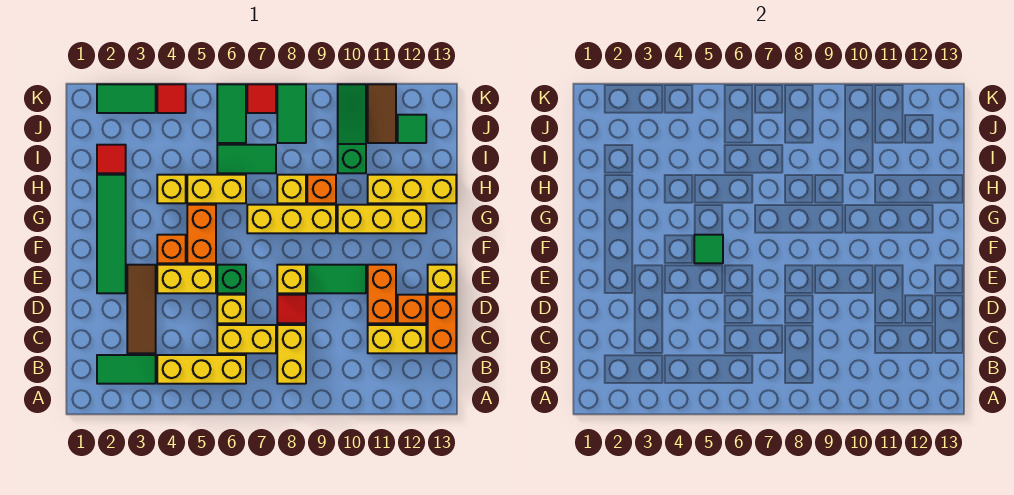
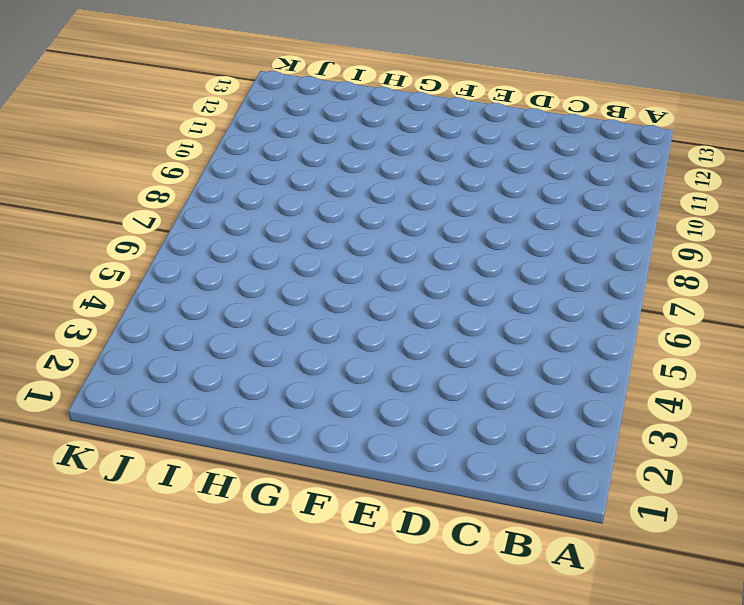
none -> green tile B2:B3 level 1
none -> yellow brick B4:B6 level 1
none -> yellow brick B8:C8 level 1
none -> brown tile C3:E3 level 1

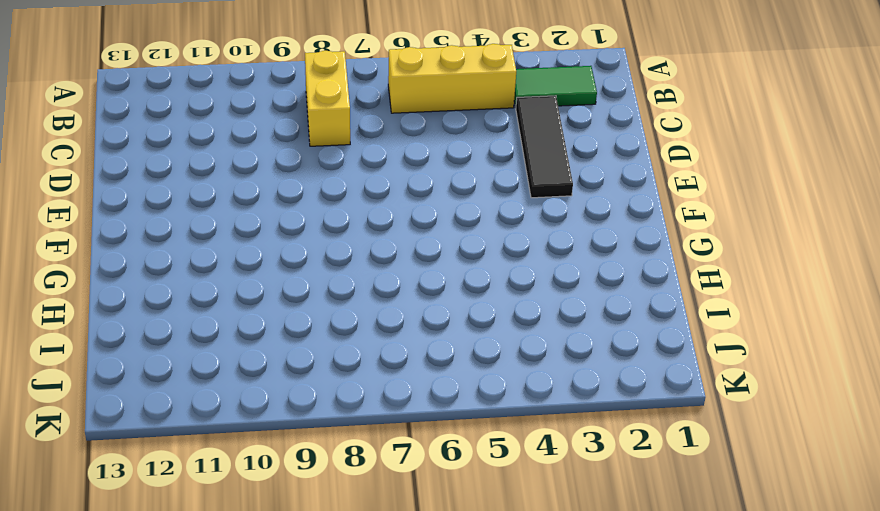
black tile C3:E3 level 1 -> brown tile C3:E3 level 1
none -> yellow brick C6:C7 level 1
none -> yellow brick C11:C12 level 1
none -> orange brick C13:D13 level 1
none -> yellow brick D6 level 1

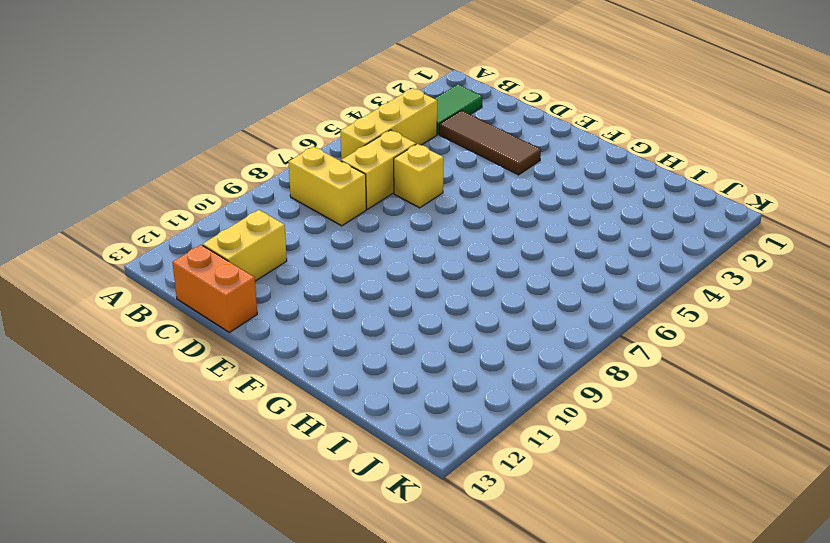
none -> red tile D8 level 1
none -> orange brick D11:E11 level 1
none -> orange brick D12 level 1
none -> green tile E2:H2 level 1

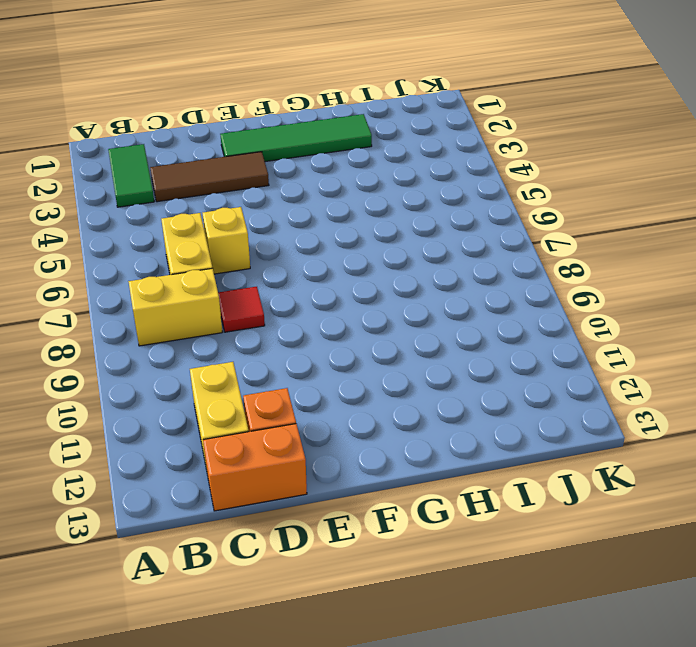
none -> yellow brick B4:B6 level 1
none -> orange brick D11:E11 level 1
none -> yellow brick E4:E5 level 1
none -> green brick E6 level 1

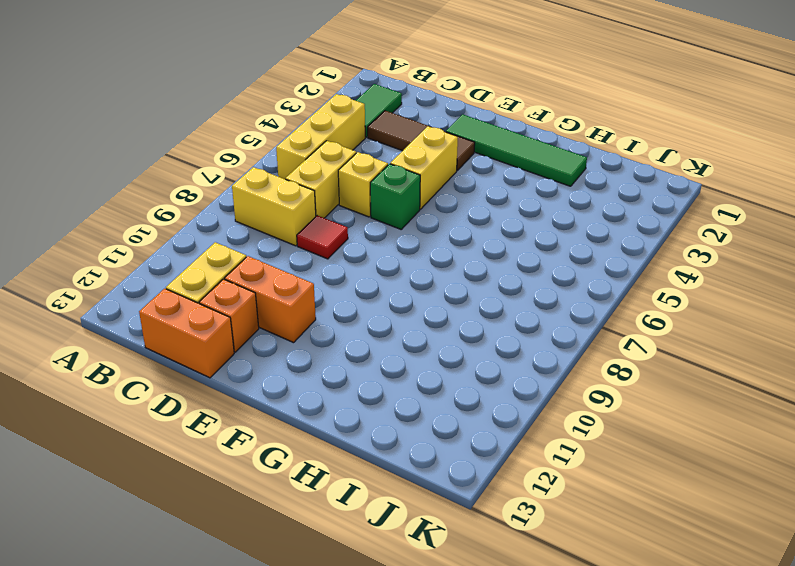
none -> yellow brick E8 level 1
none -> green tile E9:E10 level 1
none -> yellow brick E13 level 1
none -> orange brick F4 level 1

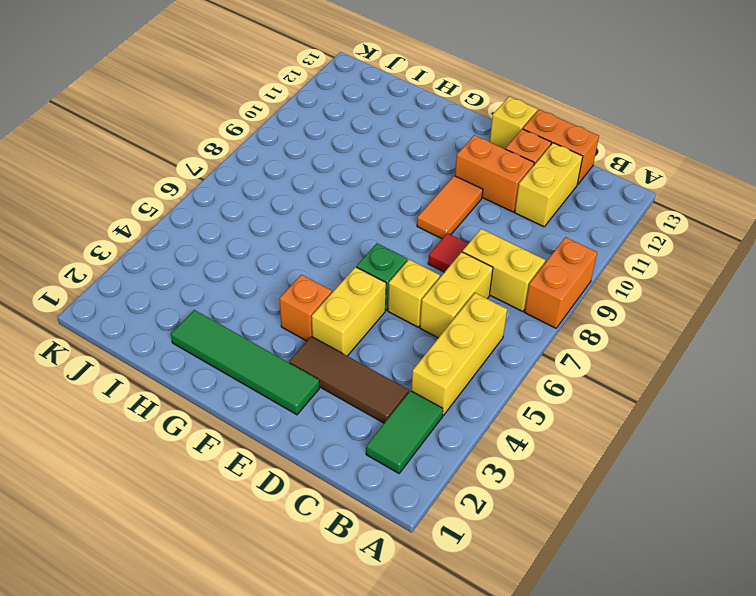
orange brick A8:A9 level 1 -> orange brick F5:G5 level 1
orange tile E9:E10 level 1 -> green tile E9:E10 level 1
none -> yellow brick E8 level 1
none -> yellow brick G7:G9 level 1
none -> yellow brick G10:G12 level 1
none -> yellow brick H4 level 1

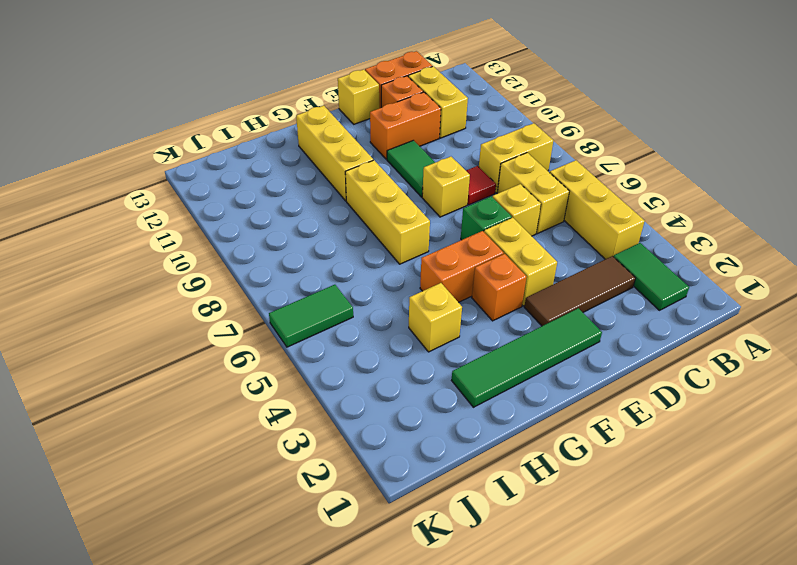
none -> yellow brick H5:H6 level 1
none -> yellow brick H8 level 1
none -> orange brick H9 level 1
none -> yellow brick H11:H13 level 1

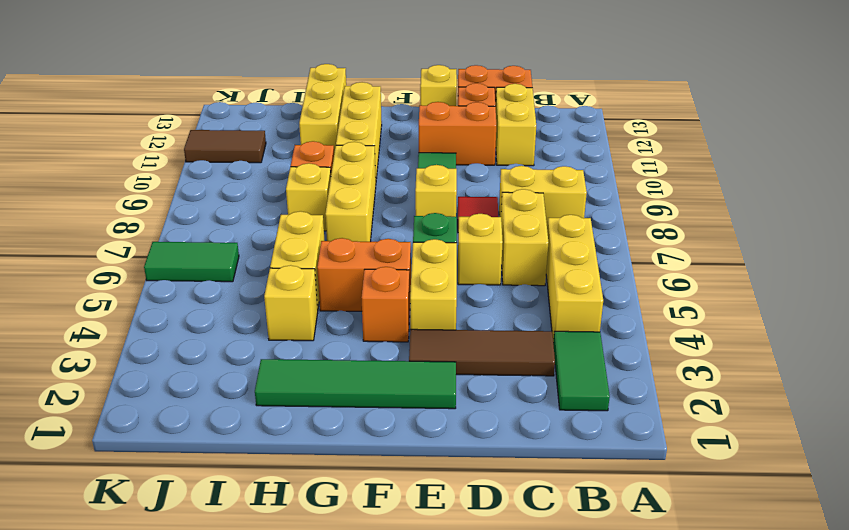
none -> red tile I2 level 1
none -> green tile I6:I7 level 1
none -> green slope I10:K10 level 1 top I
none -> green tile J8:K8 level 1

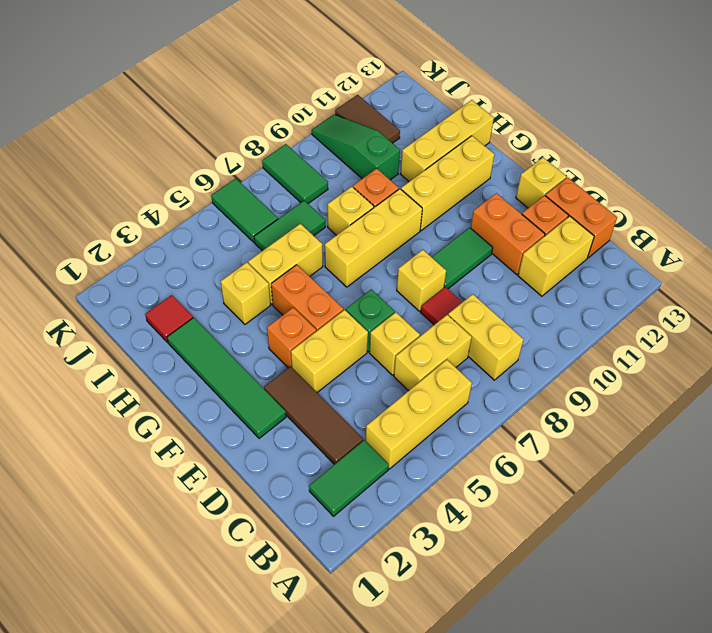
none -> green tile J12 level 1
none -> green tile K2:K3 level 1
none -> red tile K4 level 1
none -> red tile K7 level 1

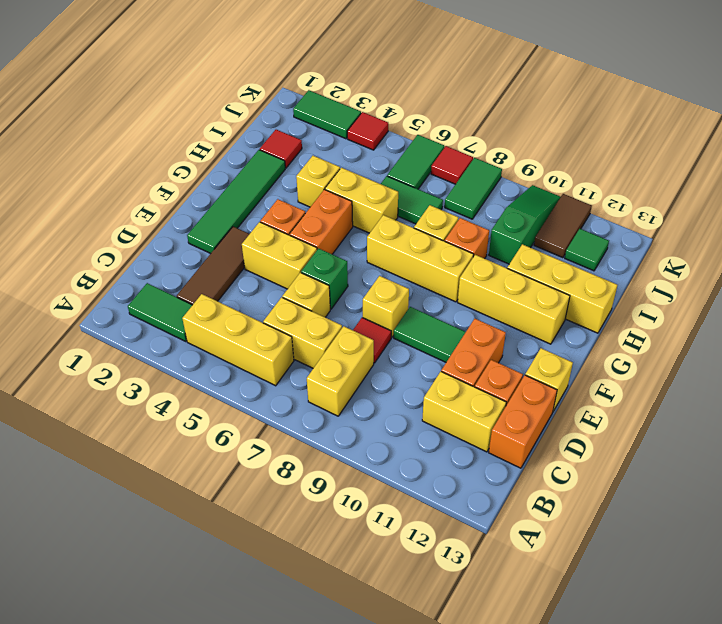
none -> green tile F5 level 2

